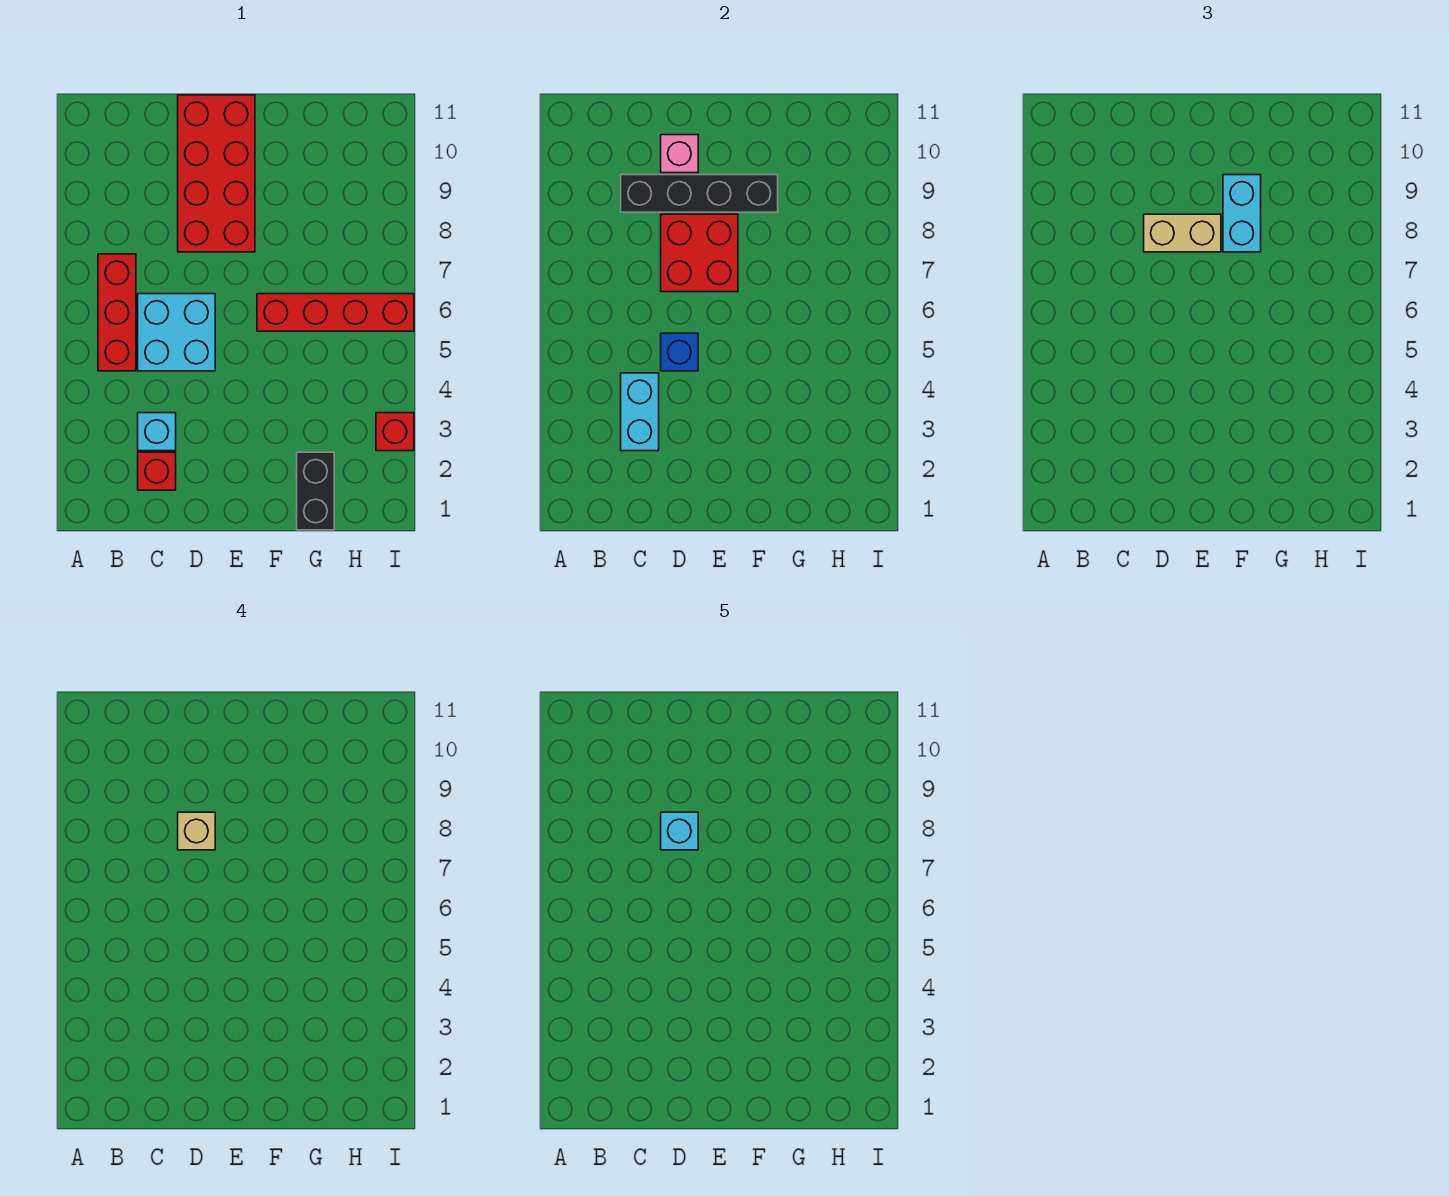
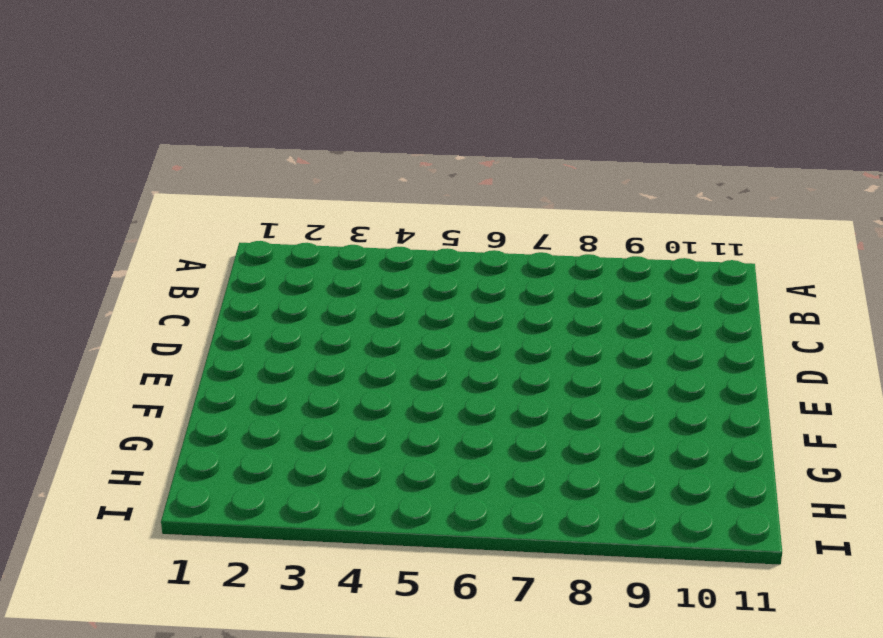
none -> red brick B5:B7 level 1
none -> red brick C2 level 1
none -> cyan brick C3 level 1

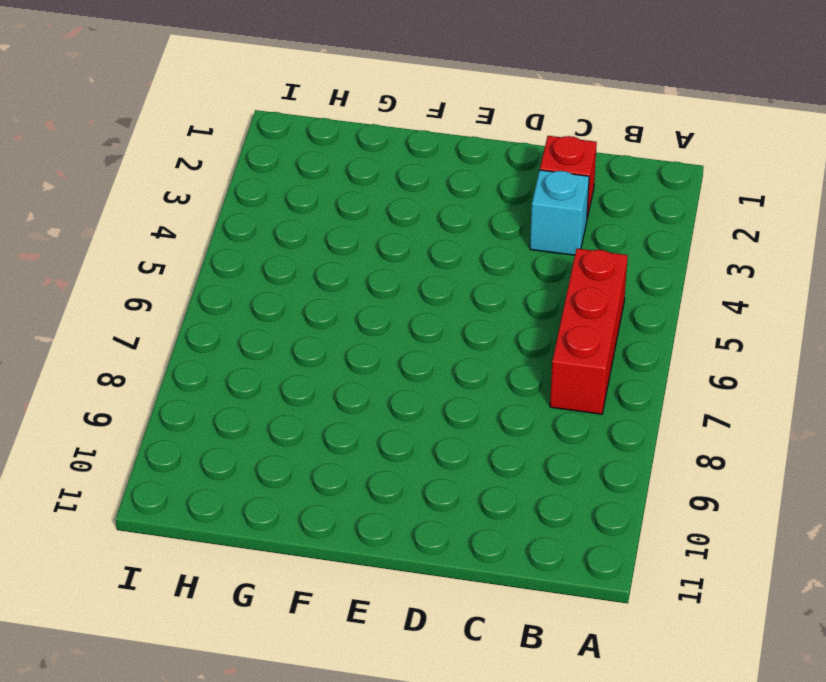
none -> cyan brick C5:D6 level 1
none -> red brick D8:E11 level 1
none -> red brick F6:I6 level 1

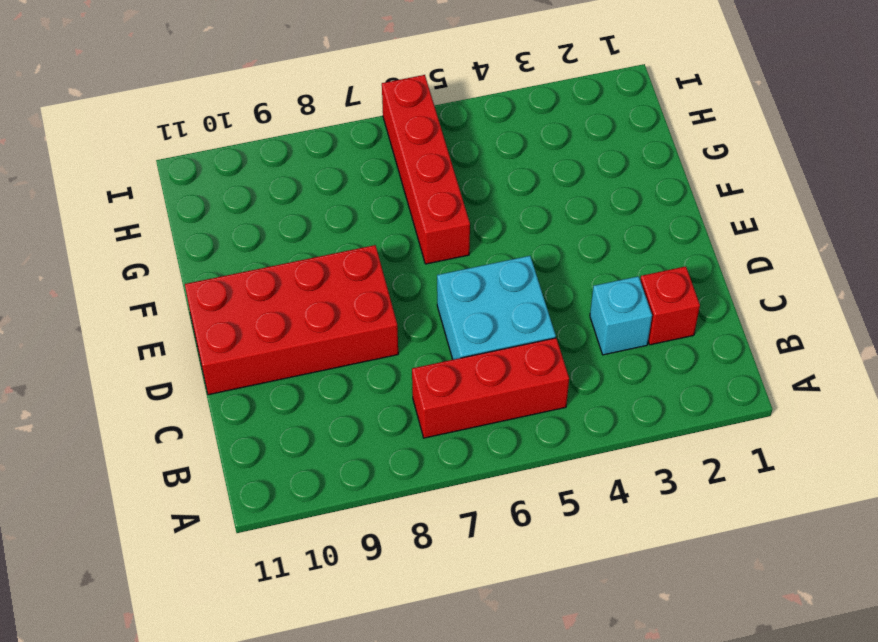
none -> black brick G1:G2 level 1
none -> red brick I3 level 1
none -> cyan brick C3:C4 level 2

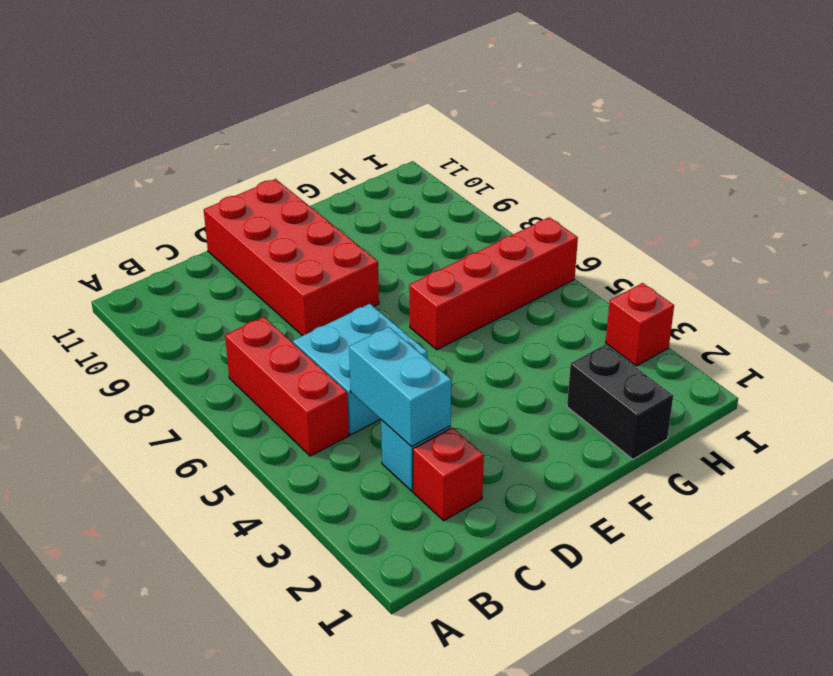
none -> black brick C9:F9 level 2
none -> blue brick D5 level 2
none -> red brick D7:E8 level 2

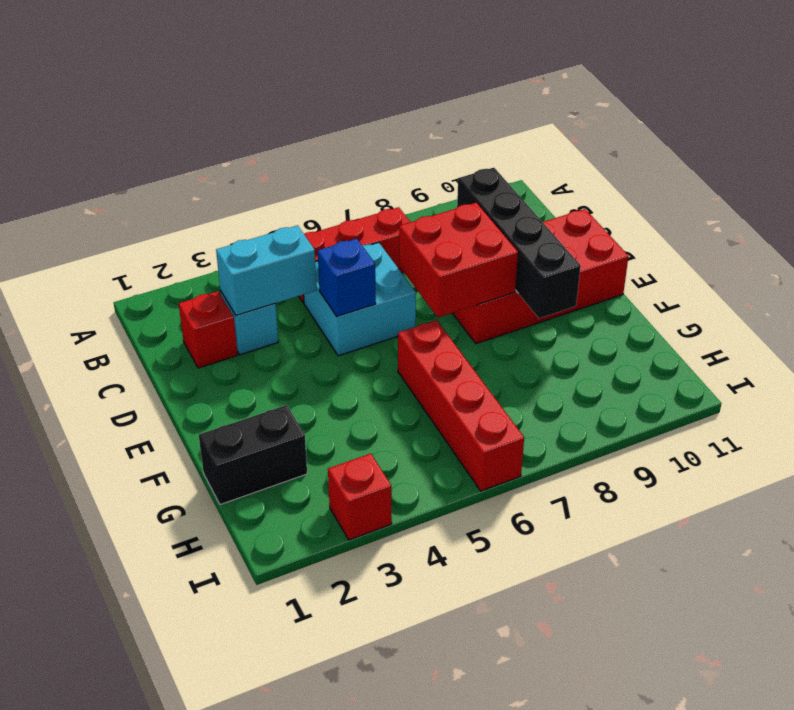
none -> pink brick D10 level 2
none -> tan brick D8:E8 level 3
none -> cyan brick F8:F9 level 3

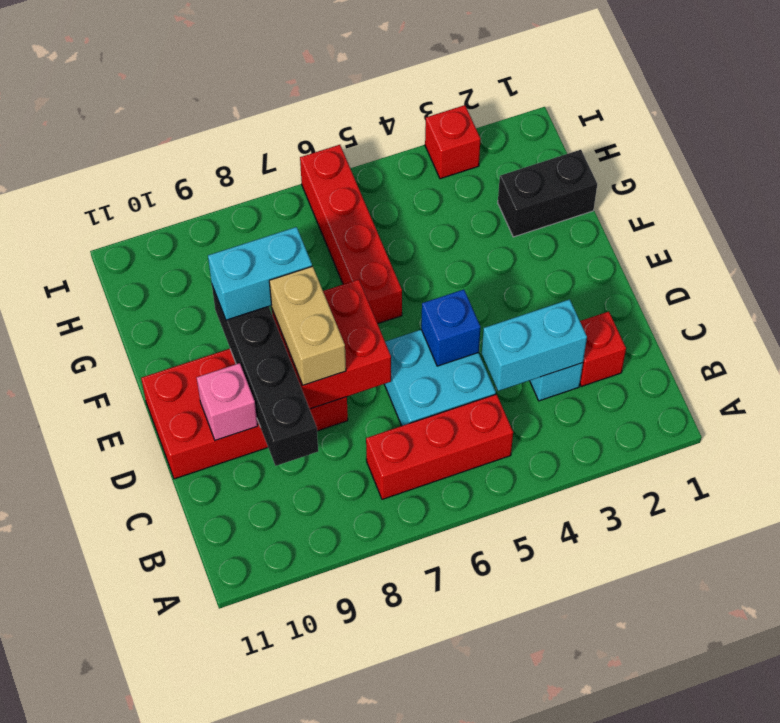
none -> tan brick D8 level 4
none -> cyan brick D8 level 5

